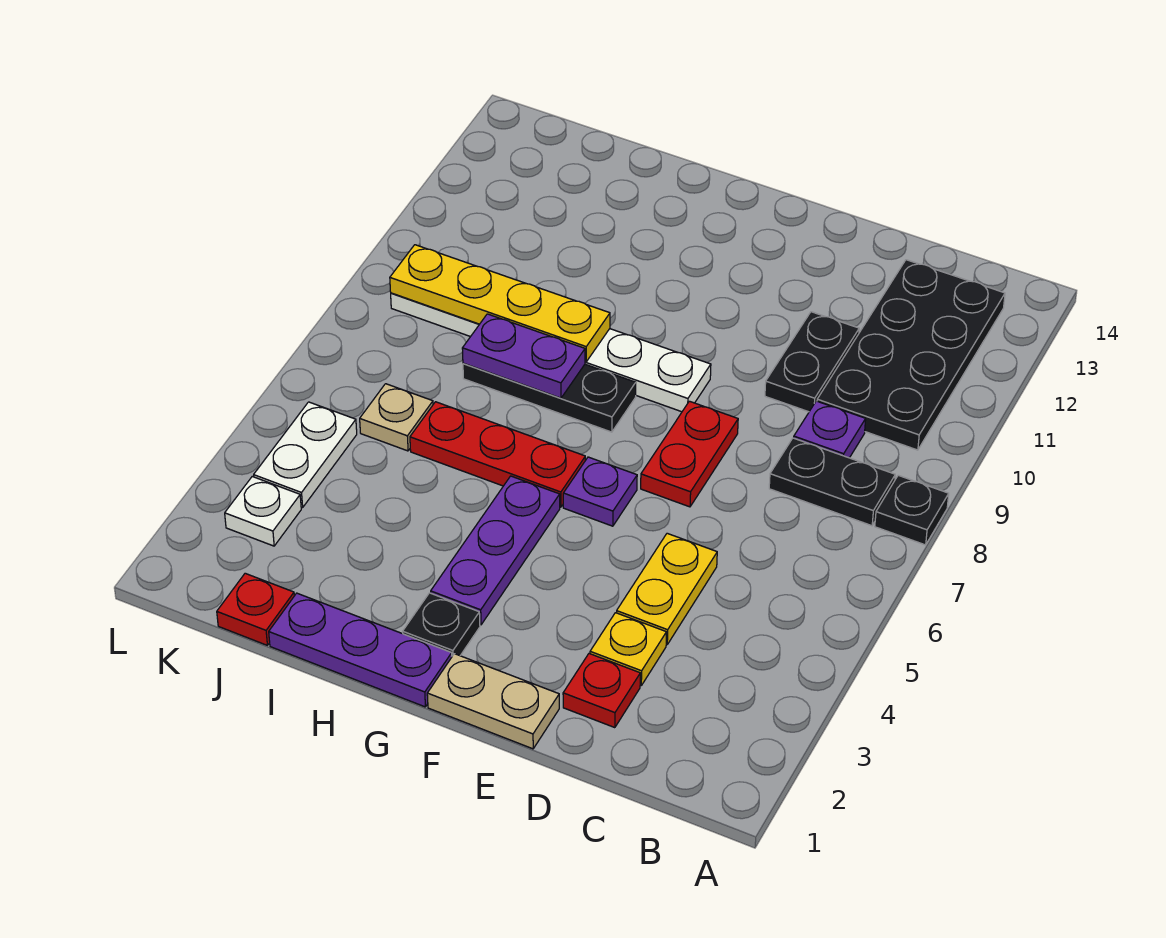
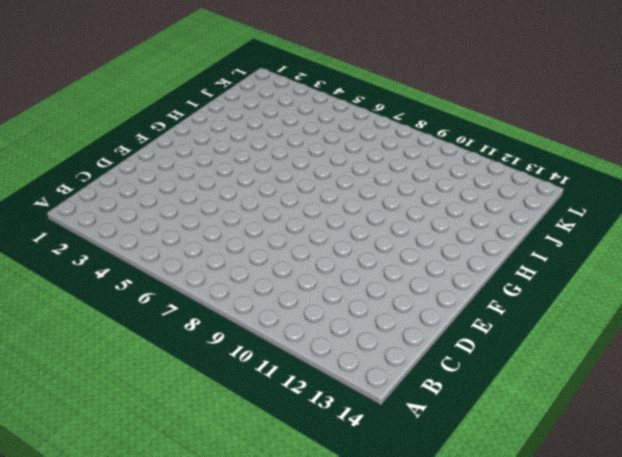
none -> black plate A8 level 1
none -> black plate B8:C8 level 1
none -> black plate B10:C13 level 1

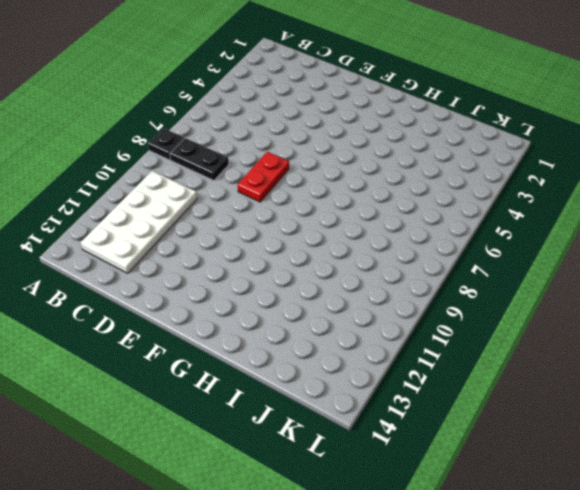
white plate B10:C13 level 1 -> black plate B10:C13 level 1
none -> purple plate C9 level 1
none -> red plate D2 level 1
none -> yellow plate D3 level 1

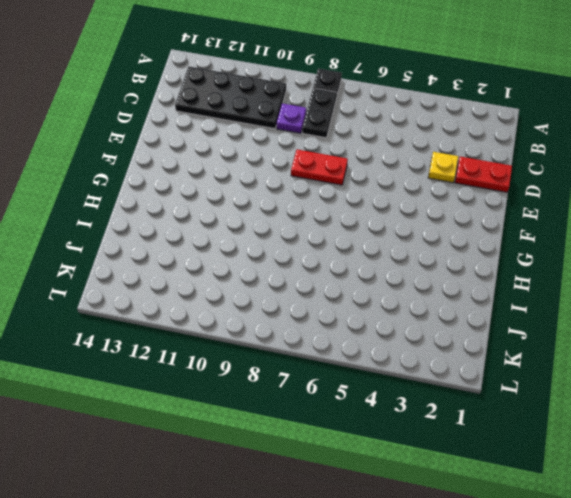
red plate D1:D2 level 1 -> red plate D2 level 1
none -> yellow plate D4:D5 level 1
none -> black plate D10:D11 level 1
none -> tan plate E1:F1 level 1

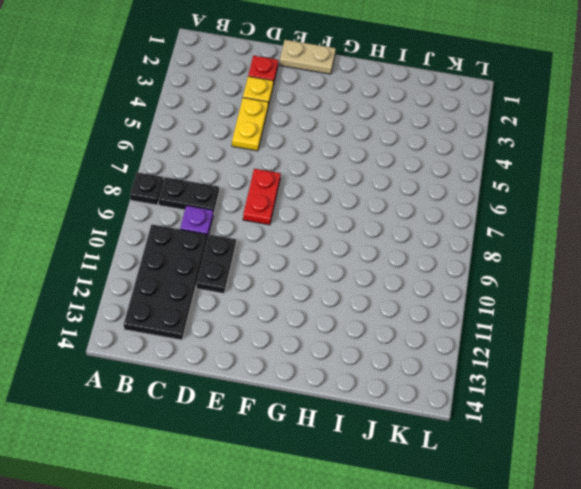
none -> purple plate F6 level 1
none -> white plate F9:K9 level 1
none -> purple plate G1:I1 level 1

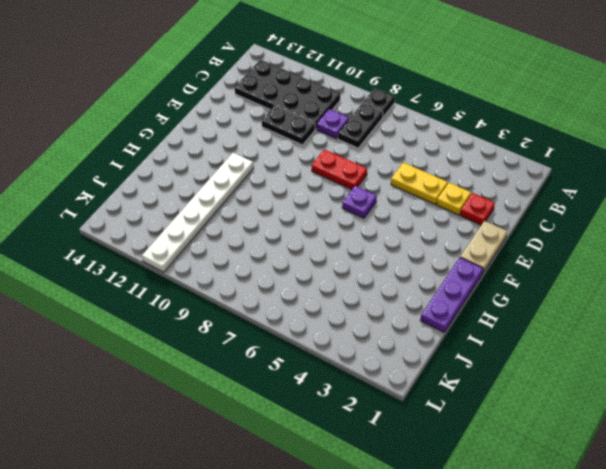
white plate G11:L11 level 1 -> white plate F9:K9 level 1
none -> black plate G2 level 1
none -> purple plate G3:G5 level 1
none -> red plate G6:I6 level 1

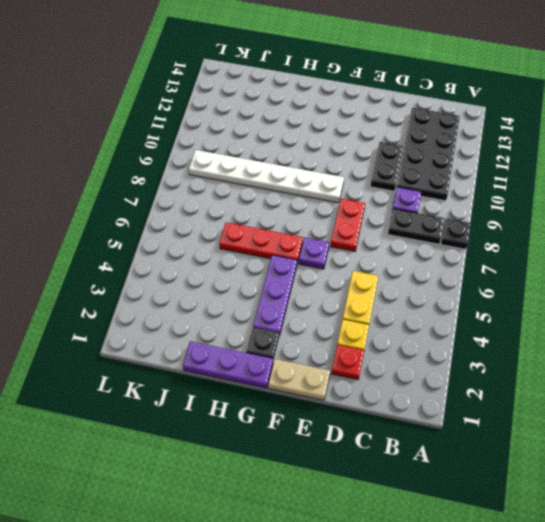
none -> black plate G8:I8 level 1
none -> red plate J1 level 1
none -> tan plate J6 level 1

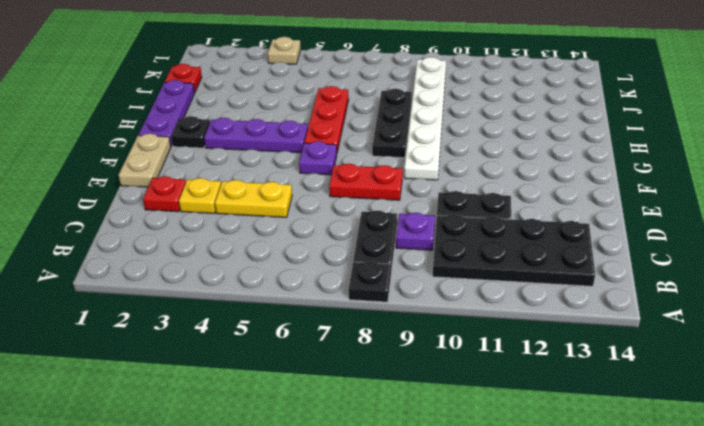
tan plate L4 level 1 -> tan plate J6 level 1
none -> white plate K3 level 1
none -> white plate K4:K5 level 1
none -> purple plate H8:I8 level 2

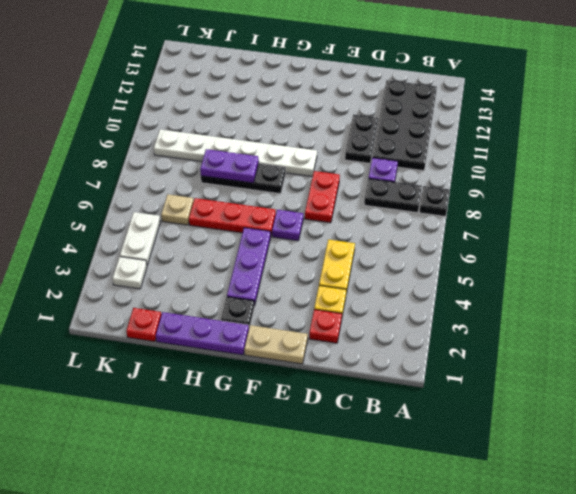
none -> yellow plate H9:K9 level 2

